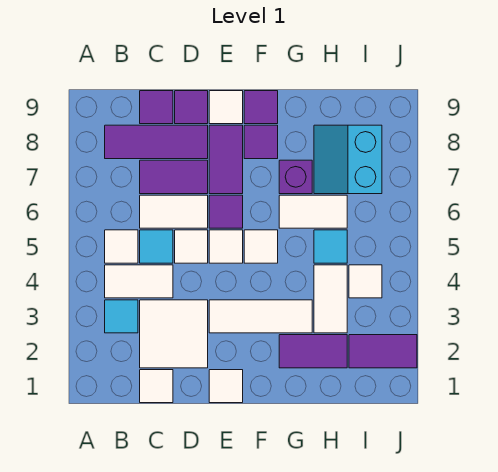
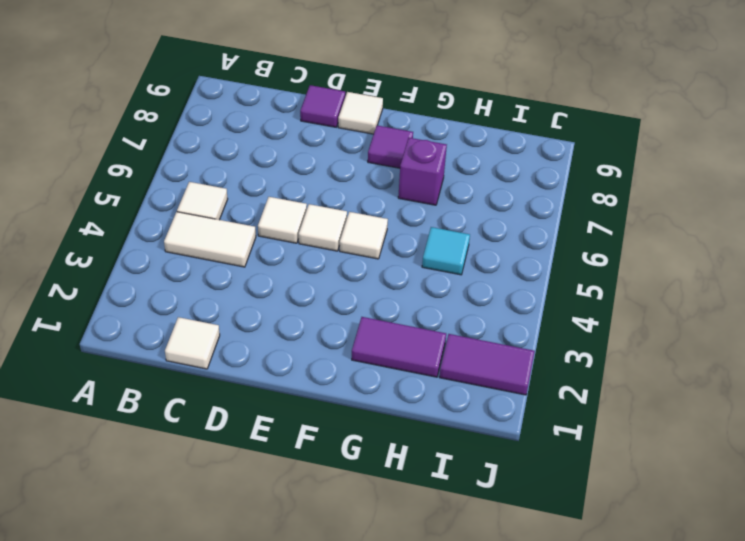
none -> cyan tile B3 level 1
none -> purple tile B8:D8 level 1
none -> white tile C2:D3 level 1

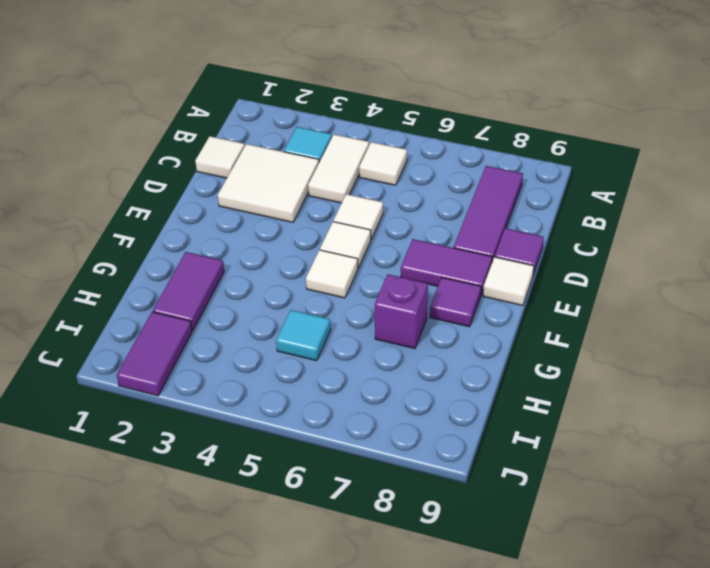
none -> cyan tile C5 level 1
none -> white tile C6:D6 level 1
none -> purple tile C7:D7 level 1

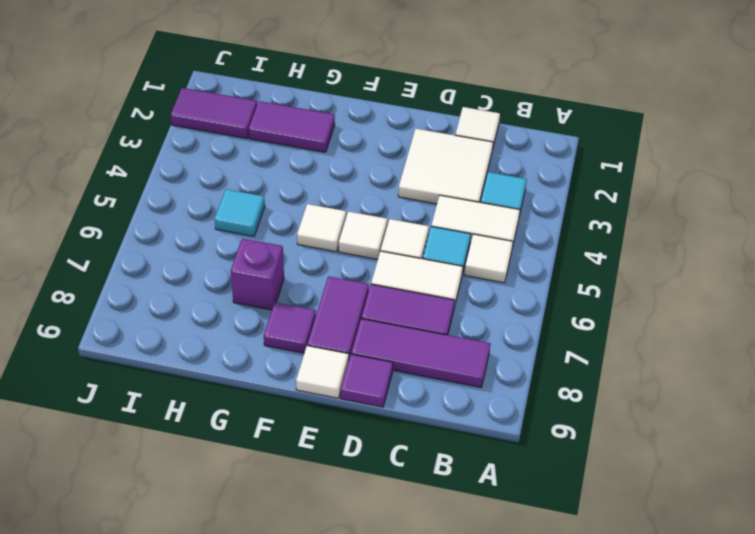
none -> purple tile C9 level 1
none -> white tile E1 level 1
none -> white tile E3:G3 level 1

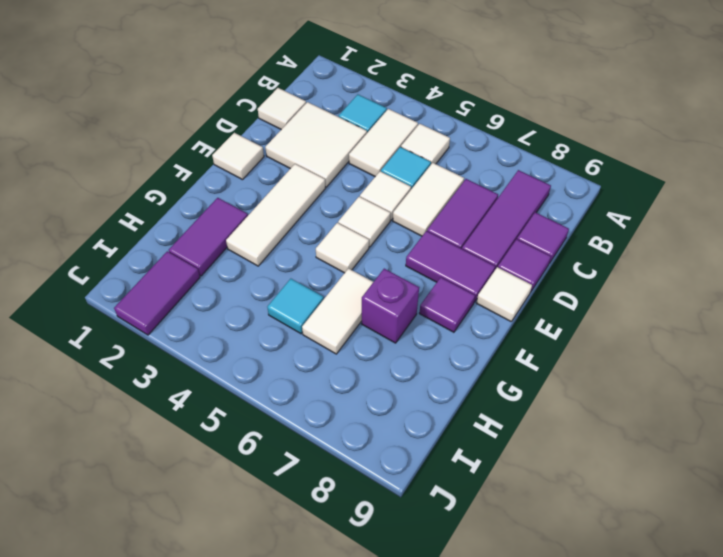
none -> purple tile E6 level 1
none -> purple tile F9 level 1
none -> white tile H3:H4 level 1

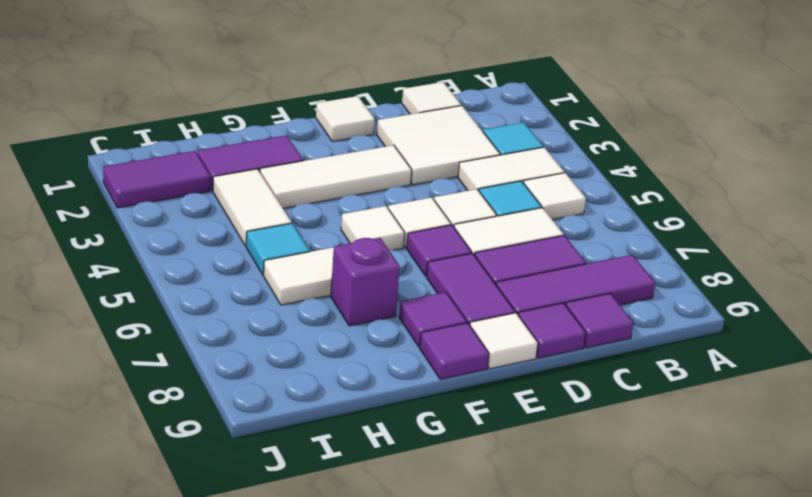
none -> cyan slope H7:I8 level 1 top I
none -> white tile I4 level 1

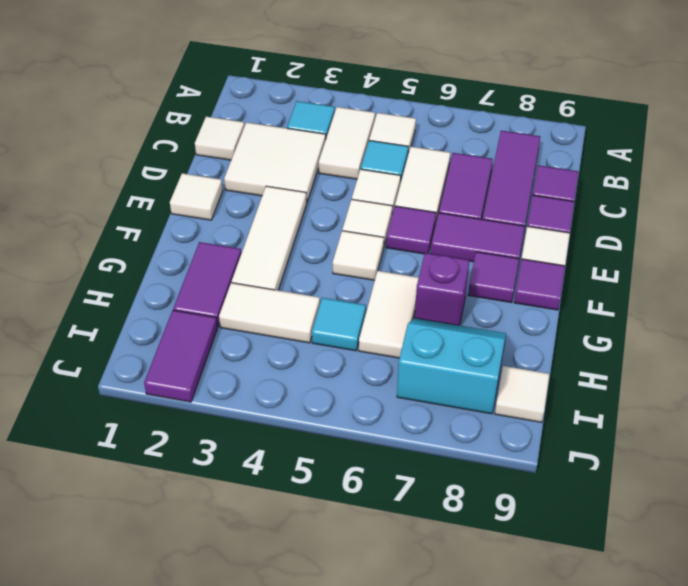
white tile I9 level 1 -> white tile I4 level 1

